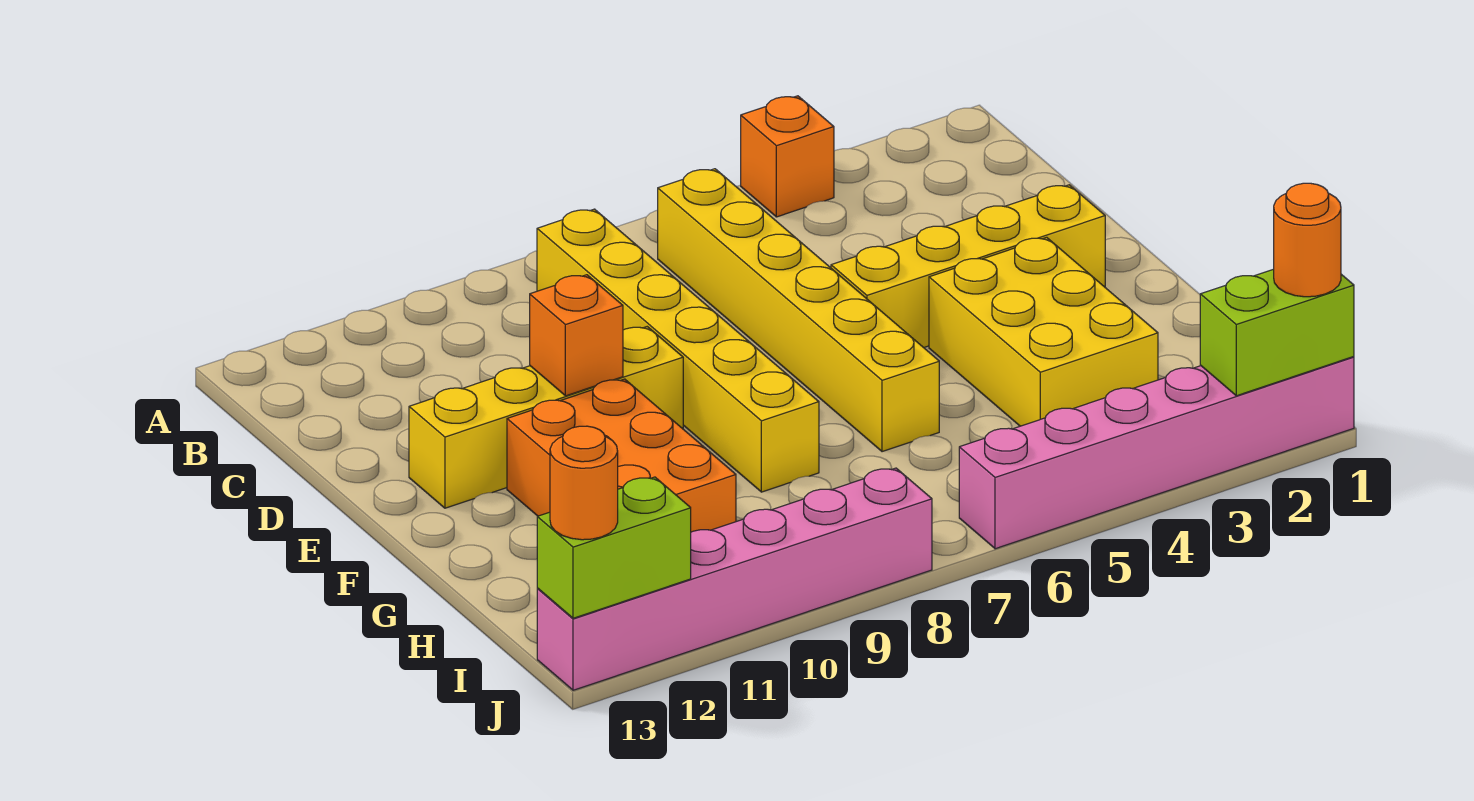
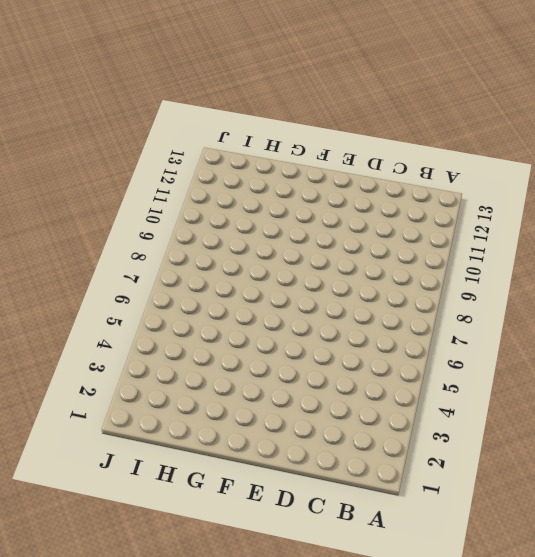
none -> orange brick A4 level 1
none -> yellow brick B6:G6 level 1
none -> yellow brick B8:G8 level 1

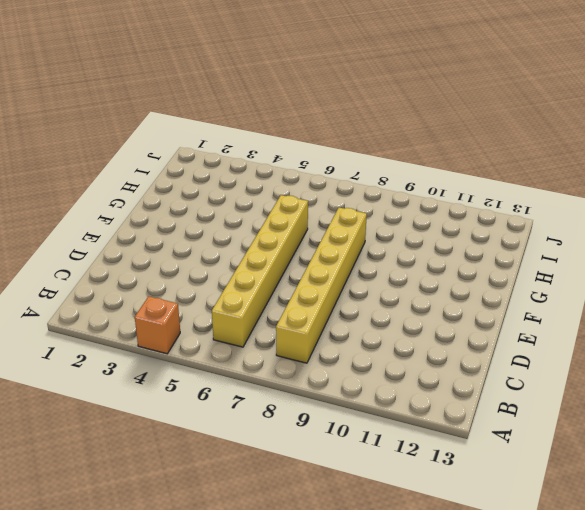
none -> yellow brick E2:E5 level 1
none -> yellow brick E9:E12 level 1
none -> yellow brick F3:H4 level 1

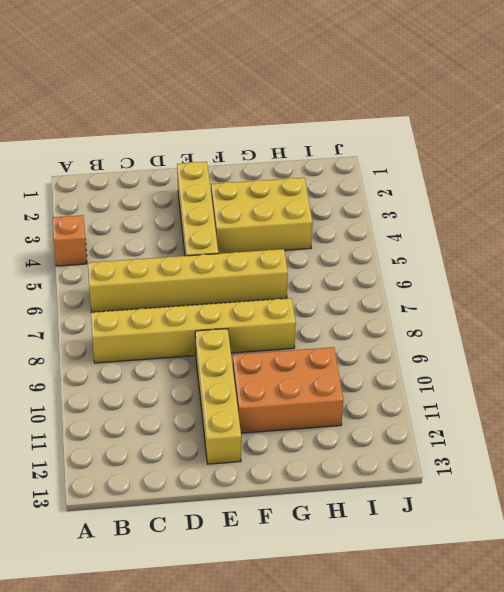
none -> pink brick J1:J6 level 1
none -> pink brick J8:J13 level 1
none -> orange brick E10 level 2

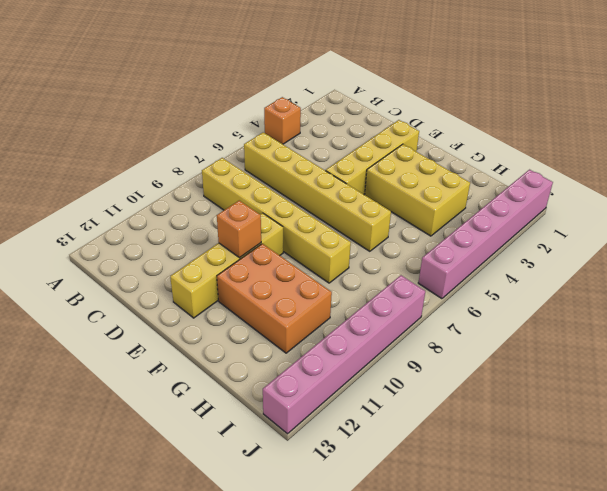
none -> lime brick J1:J2 level 2
none -> lime brick J12:J13 level 2
none -> orange round brick J1 level 3

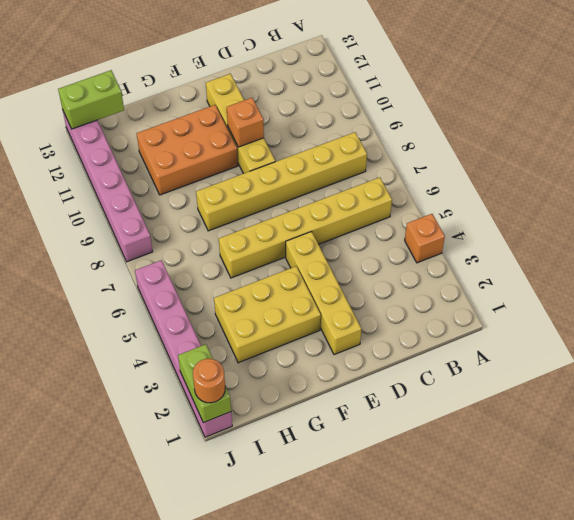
lime brick I13:J13 level 2 -> lime brick J12:J13 level 2
none -> orange round brick J13 level 3

